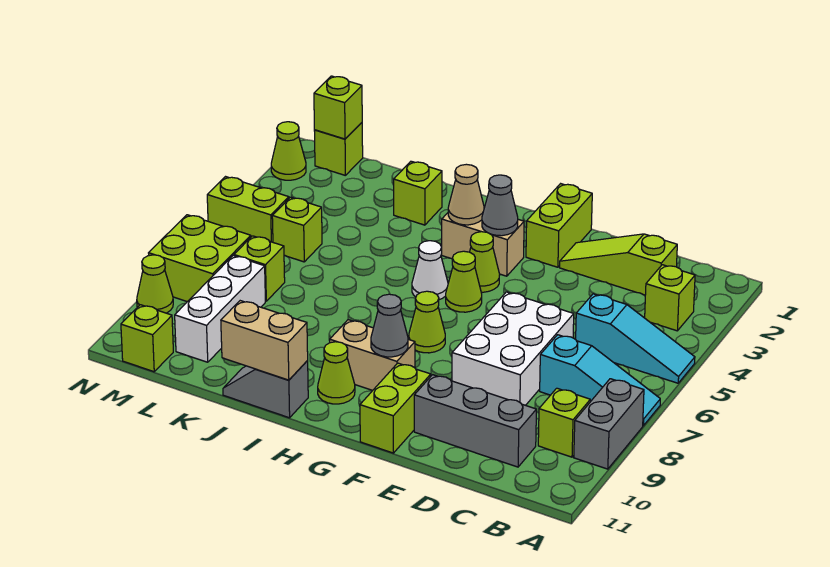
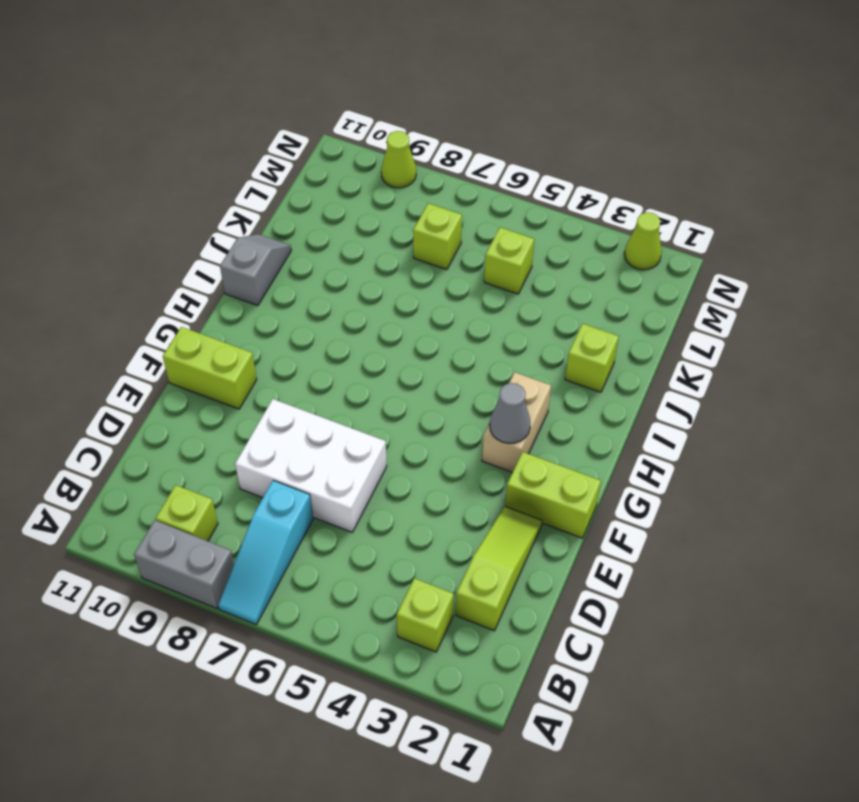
none -> cyan slope A5:C5 level 1 top C
none -> grey brick C10:E10 level 1
none -> lime cone G4 level 1
none -> lime cone G5 level 1

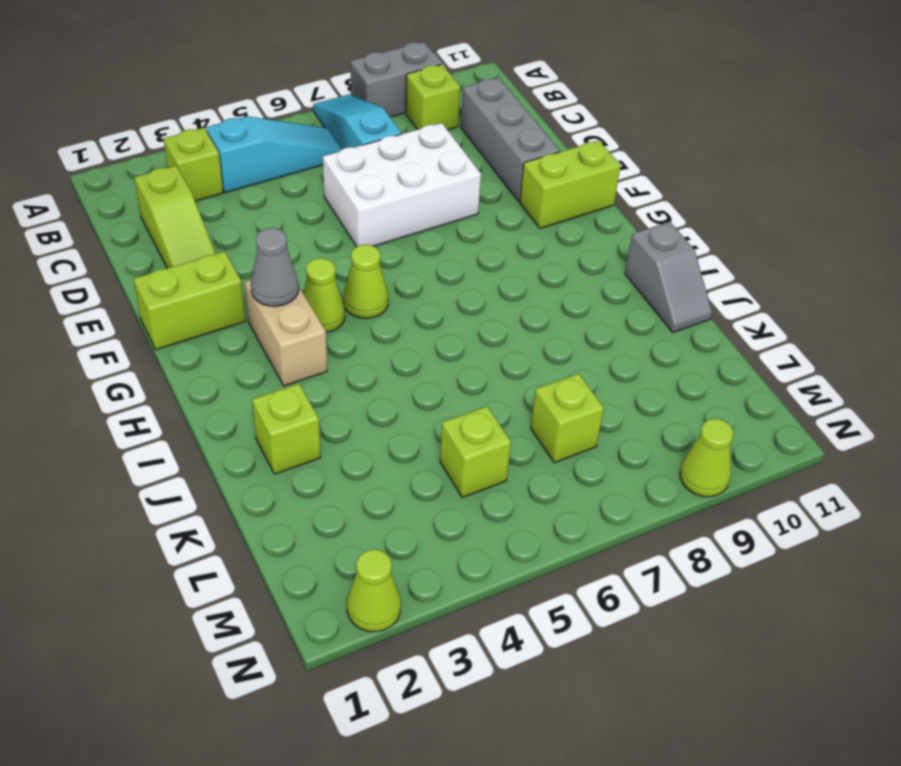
cyan slope B4:B6 level 1 top 4 -> cyan slope A5:C5 level 1 top C
none -> lime cone G7 level 1
none -> tan brick G9:H9 level 1
none -> white cone H5 level 1
none -> lime cone H10 level 1

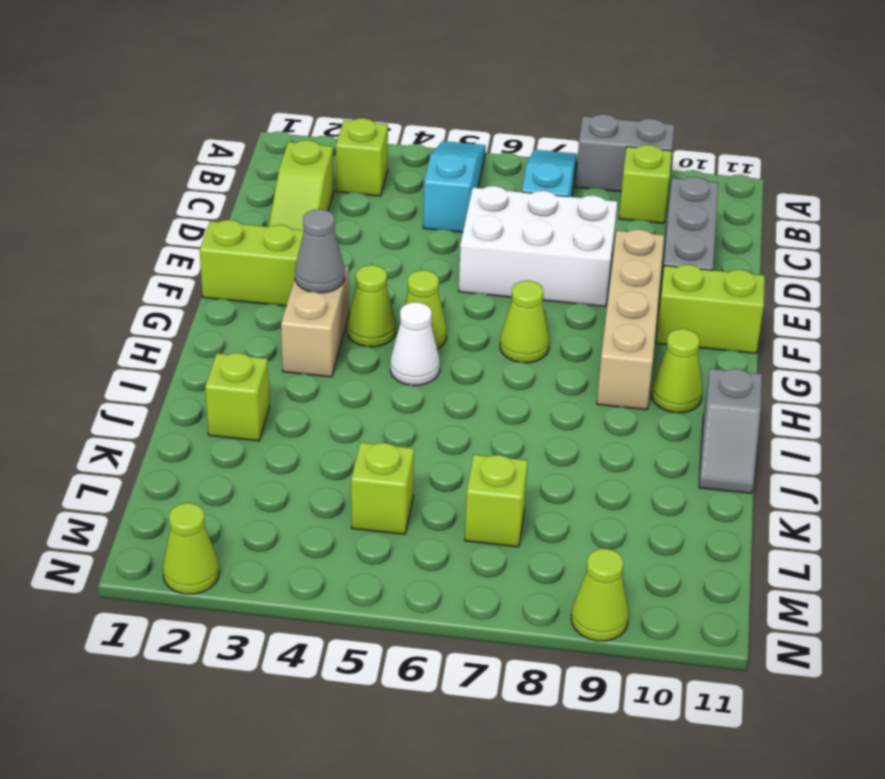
tan brick E9:H9 level 1 -> tan brick G9:H9 level 1
none -> white brick L8:L10 level 1
none -> lime brick M1 level 1
none -> lime brick M5:N5 level 1
none -> lime brick M7:N8 level 1

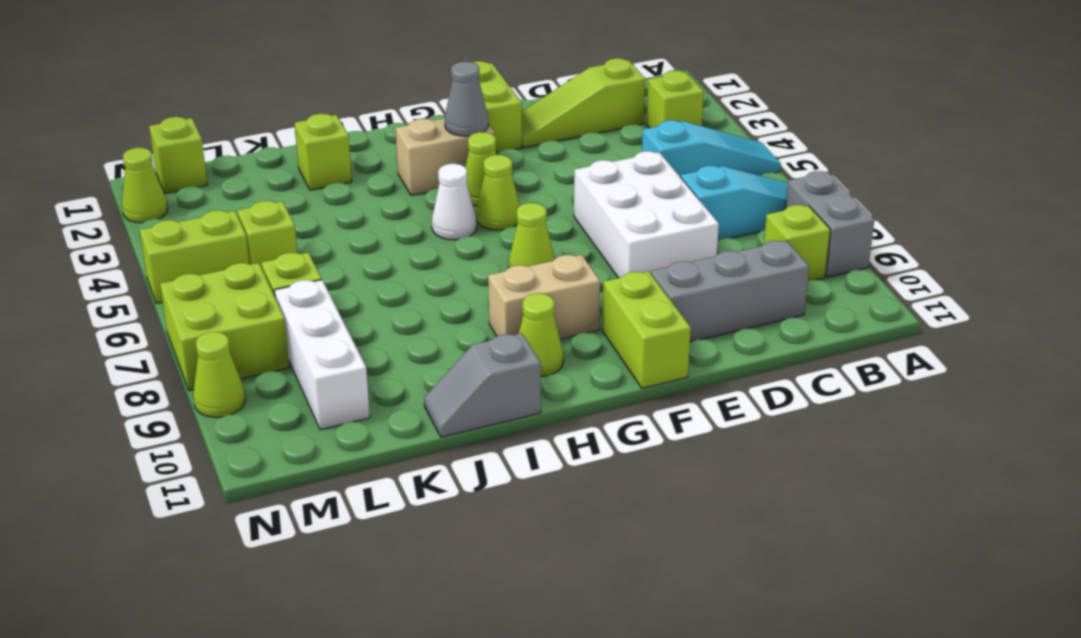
none -> lime brick M11 level 1
none -> grey cone G9 level 2
none -> tan cone H3 level 2
none -> tan brick I11:J11 level 2

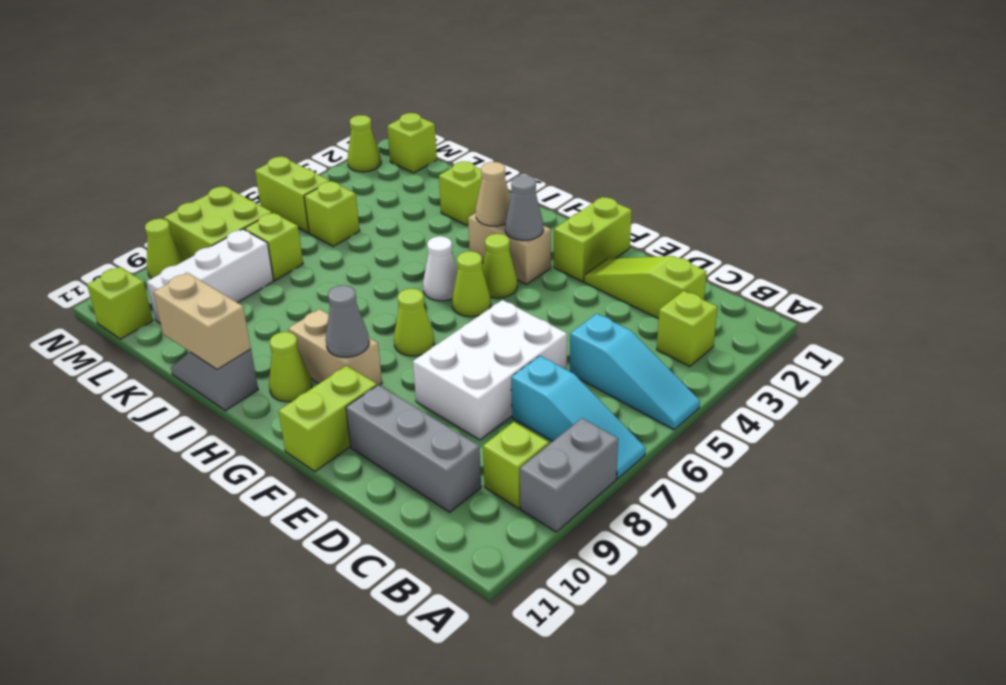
none -> lime brick M1 level 2

